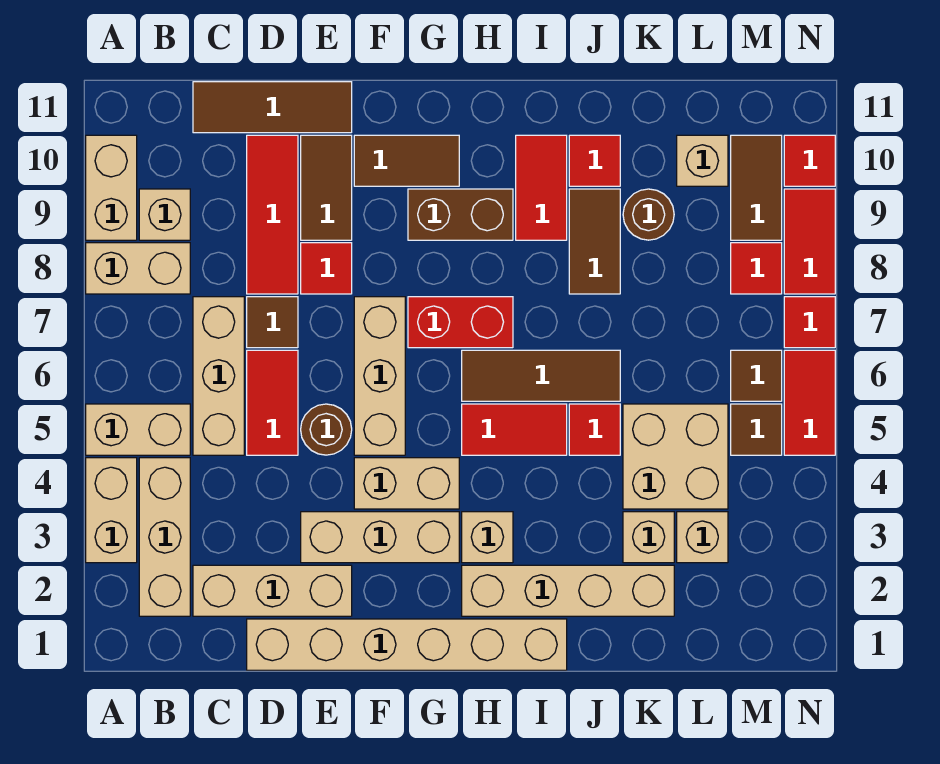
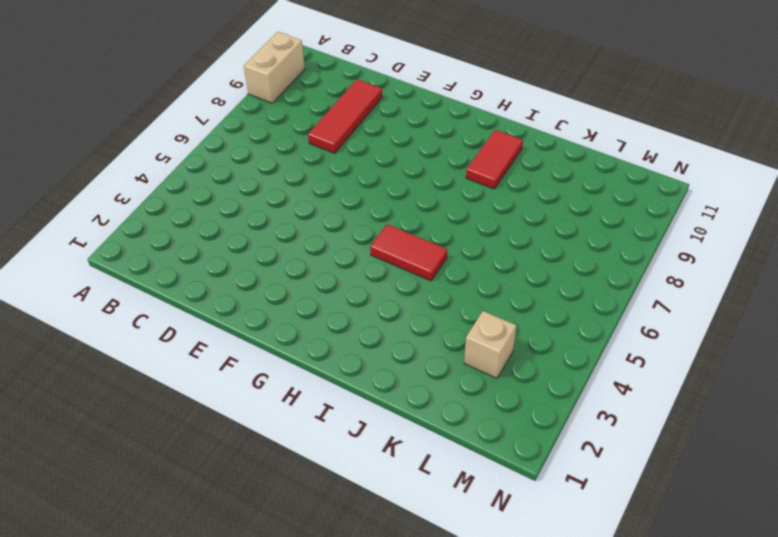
none -> tan brick A3:A4 level 1
none -> tan brick A5:B5 level 1
none -> tan brick A8:B8 level 1
none -> tan brick B2:B4 level 1

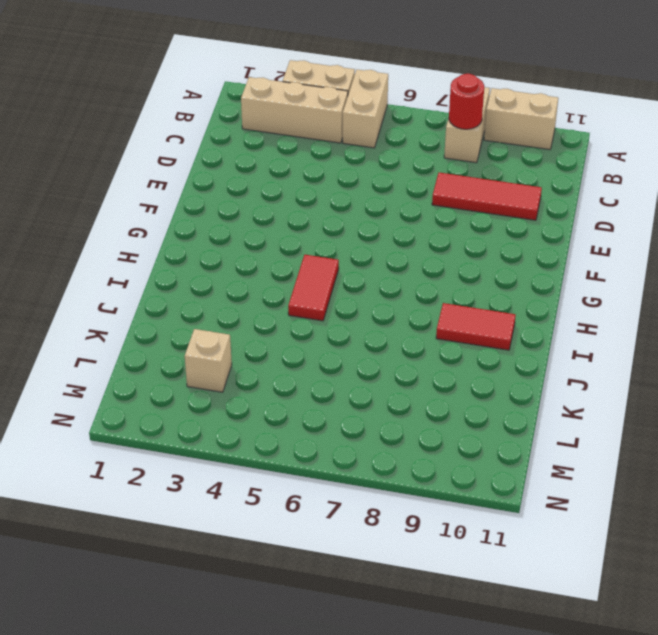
red round brick B8 level 2 -> none
none -> tan brick B9 level 1
none -> tan brick C2:E2 level 1
none -> tan brick C5:C7 level 1
none -> brown tile C11:E11 level 1

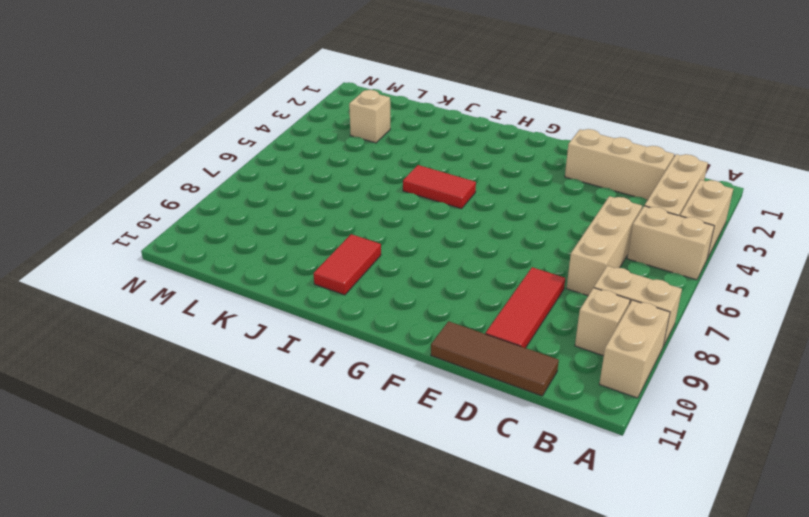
none -> tan brick D1:I1 level 1
none -> red tile D5:D6 level 1
none -> brown tile D7 level 1
none -> tan brick E3:G3 level 1

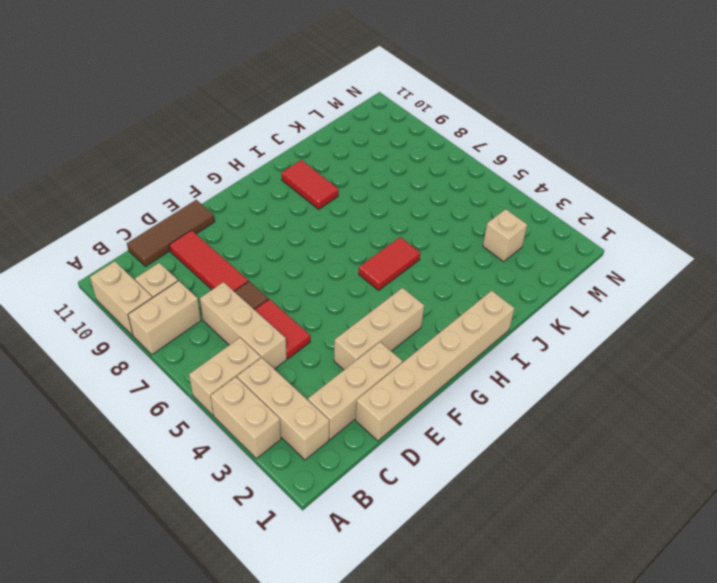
none -> brown round brick E5 level 1
none -> red tile E8 level 1
none -> brown tile E9:E10 level 1
none -> tan brick F4:G4 level 1

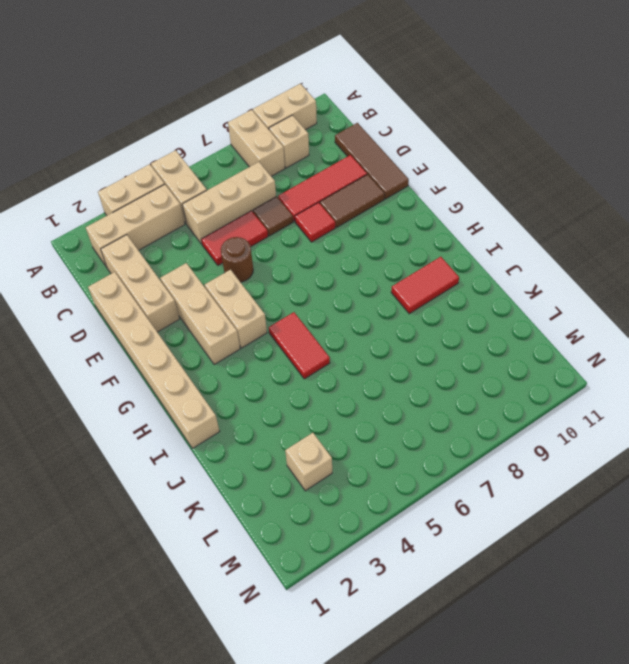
none -> tan brick F5:F7 level 1
none -> brown tile F10:G10 level 1
none -> red brick G7:H7 level 1
none -> brown brick G9:H9 level 1

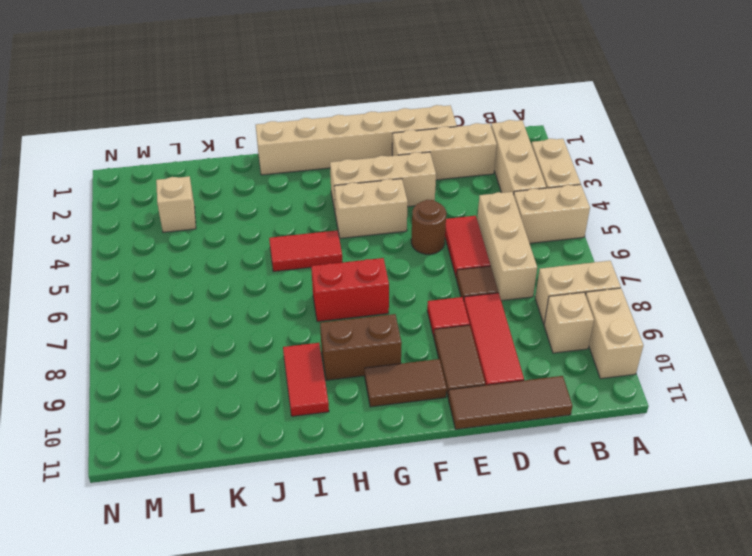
none -> tan brick F5:F7 level 1
none -> tan brick H2:K2 level 1
none -> tan brick H3 level 1
none -> brown tile H6:J6 level 1

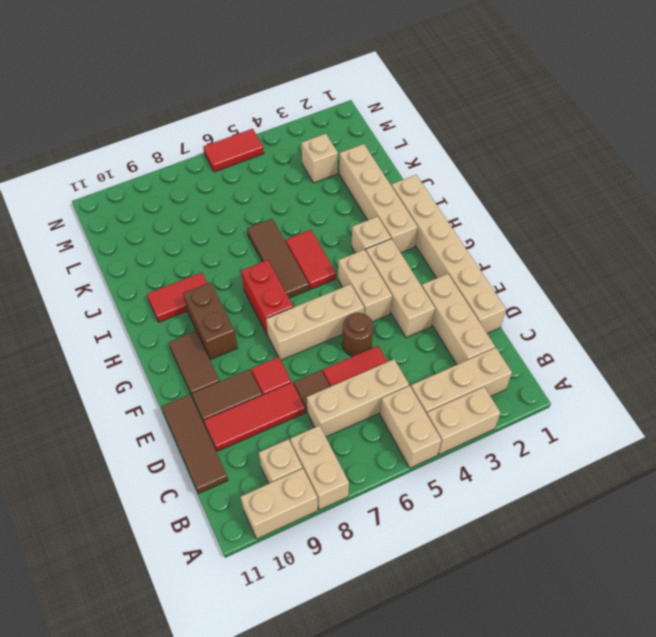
none -> red tile J5 level 1
none -> brown tile J8:J9 level 1
none -> red tile J10 level 1
none -> tan brick K3 level 1

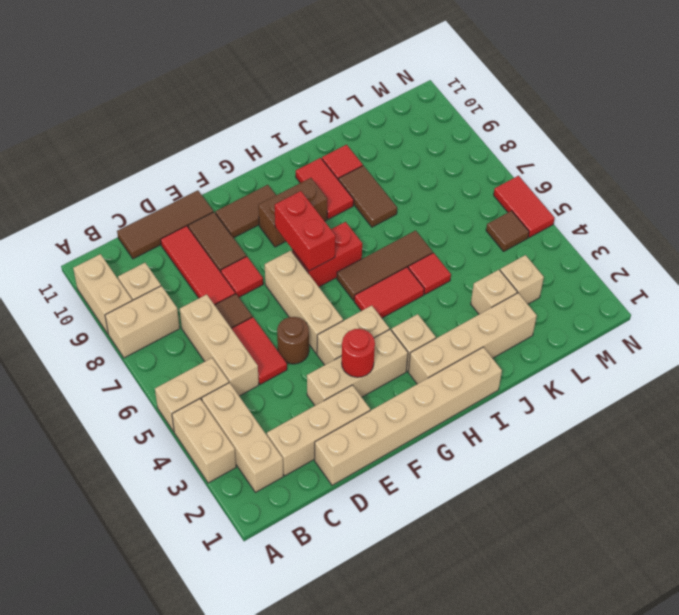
red round brick F3 level 2 -> none
red brick G7:G8 level 2 -> none
none -> tan brick K4:L5 level 1
none -> brown round brick K9 level 1
none -> tan brick L10 level 1
none -> brown tile M6 level 1

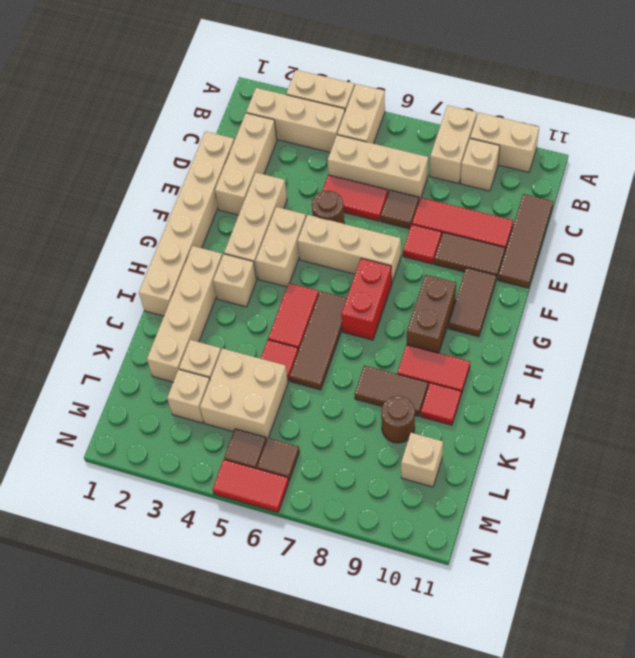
none -> red tile M8 level 1
none -> brown tile M9:M10 level 1
none -> red tile N7 level 1
none -> red tile N8:N9 level 1

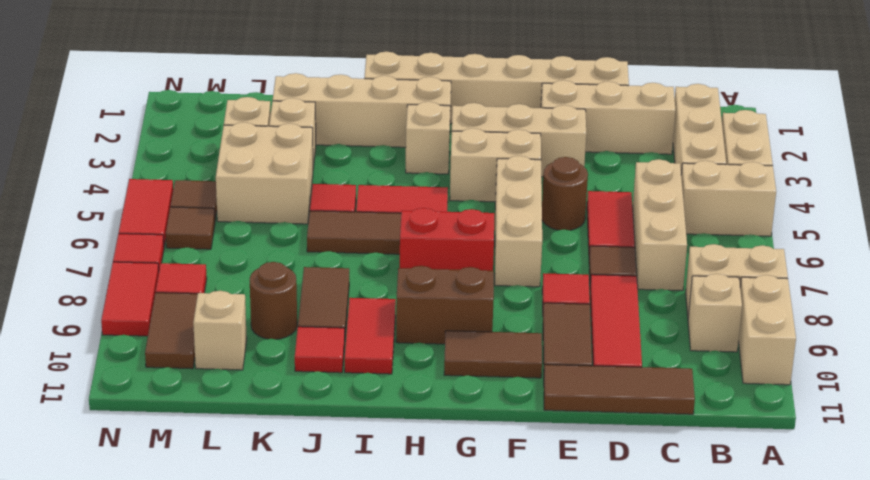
none -> red tile N10 level 1

